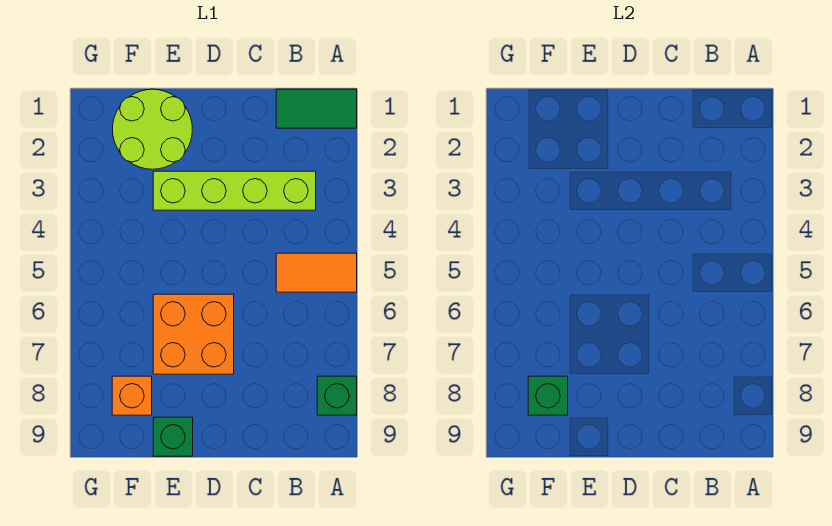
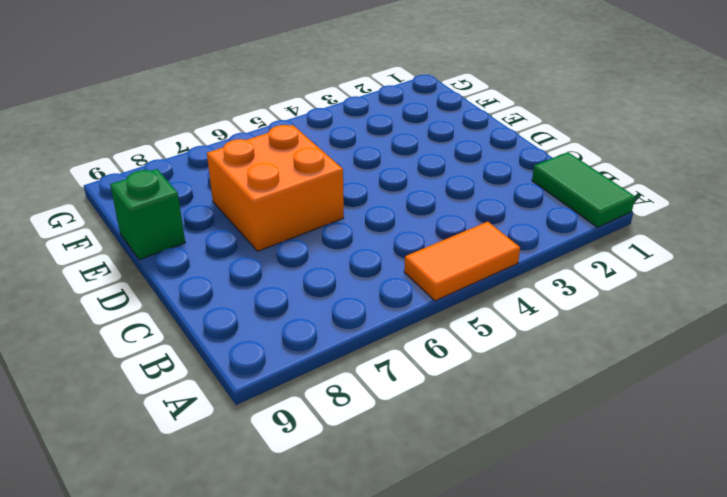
orange tile A4:A5 level 1 -> orange tile A5:B5 level 1
none -> green brick A8 level 1
none -> lime brick B3:E3 level 1

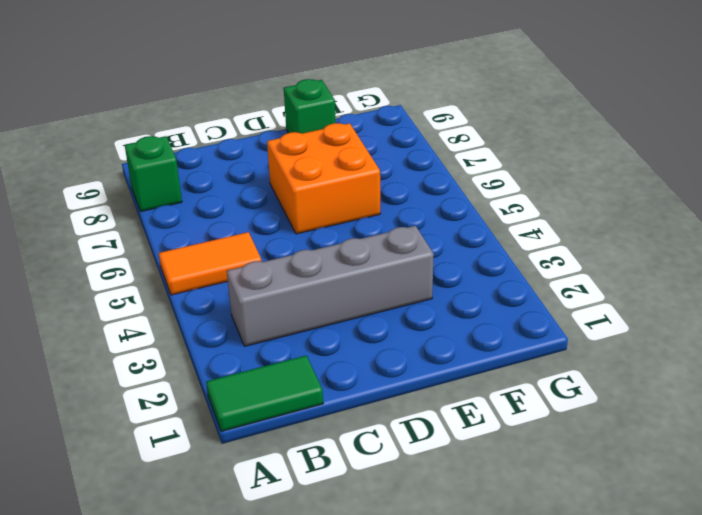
grey brick B3:E3 level 1 -> lime brick B3:E3 level 1
none -> lime round brick E1:F2 level 1
none -> orange brick F8 level 1

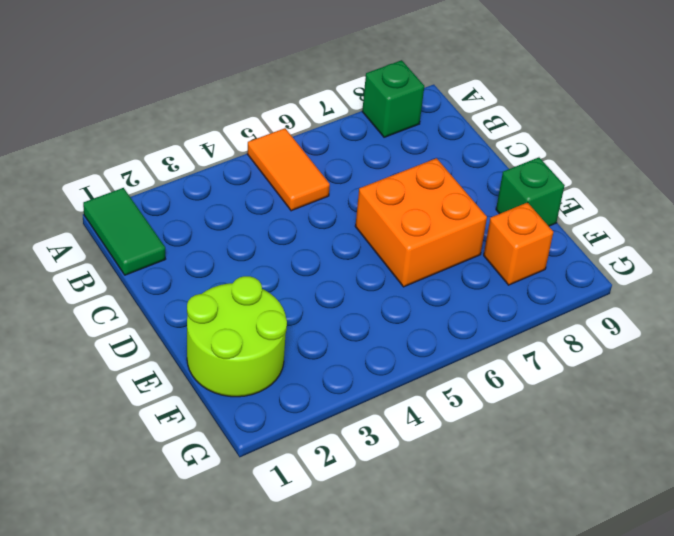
none -> lime brick B3:E3 level 1
none -> green brick F8 level 2

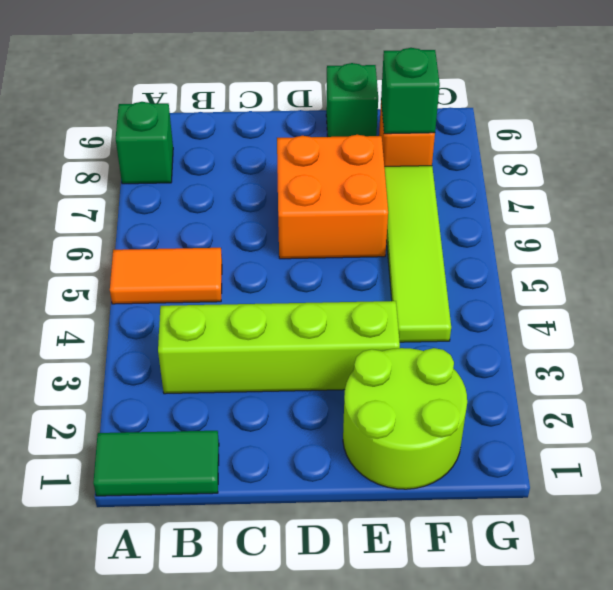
lime tile F4:F7 level 1 -> none

